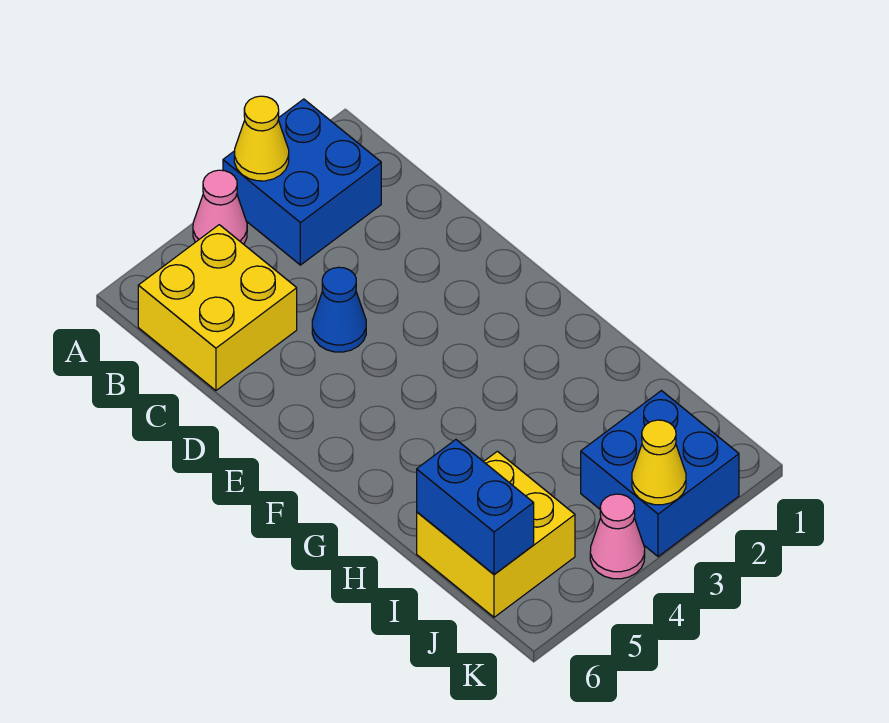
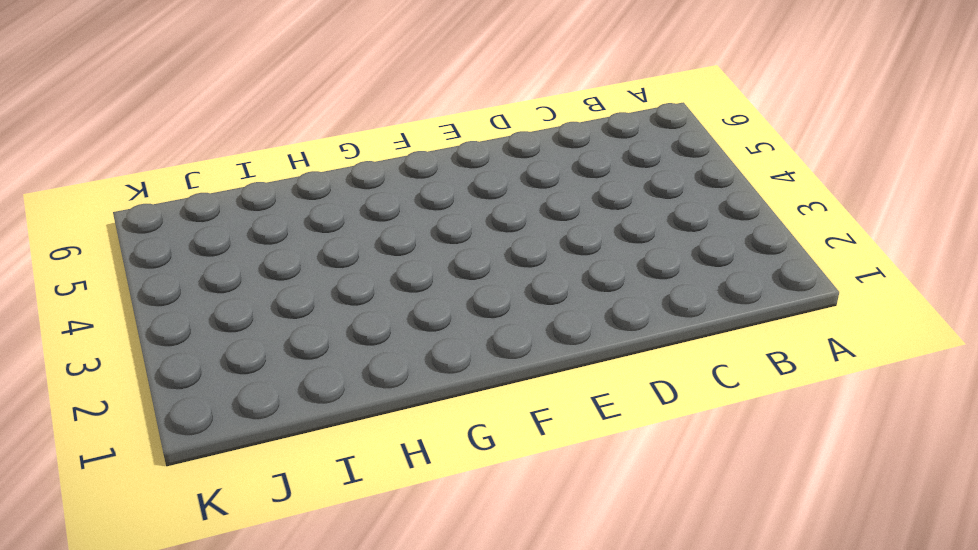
none -> blue brick A2:B3 level 1
none -> pink cone A4 level 1

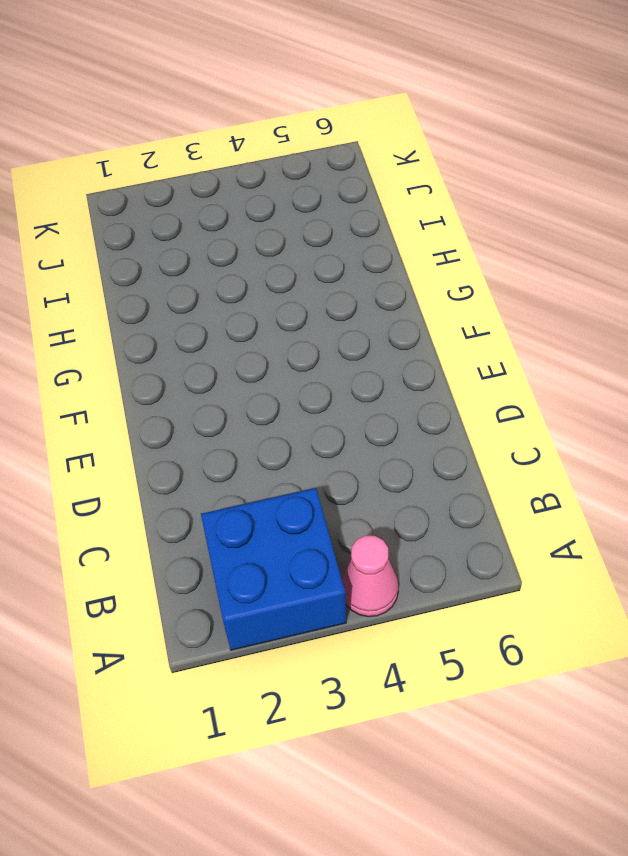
none -> yellow brick B5:C6 level 1
none -> blue cone D4 level 1

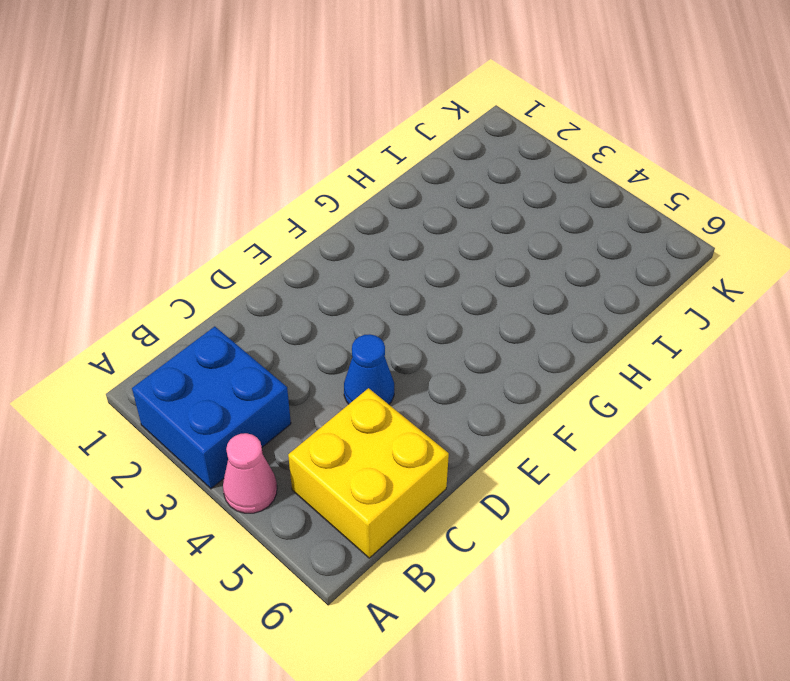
none -> yellow brick I5:J6 level 1
none -> blue brick J2:K3 level 1

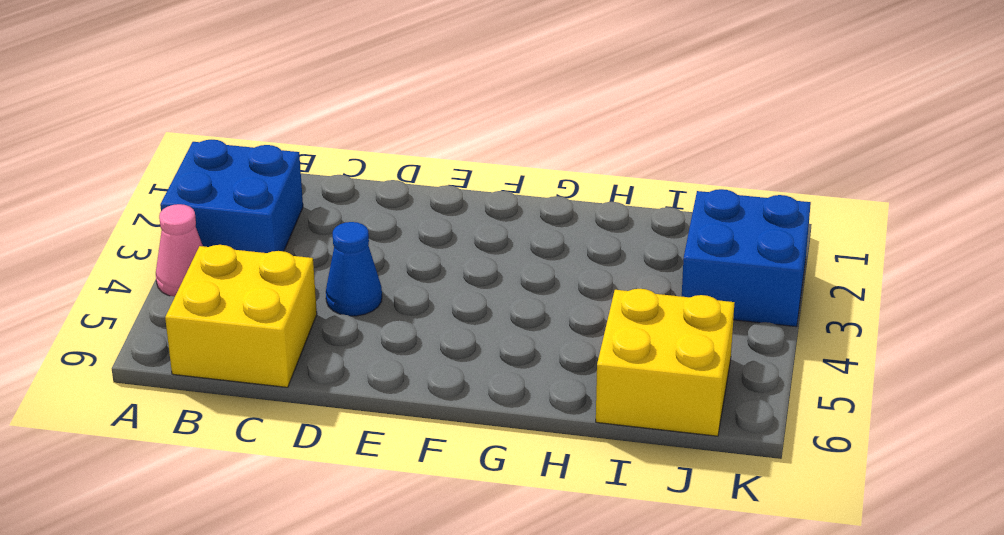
none -> pink cone K4 level 1
none -> yellow cone A3 level 2

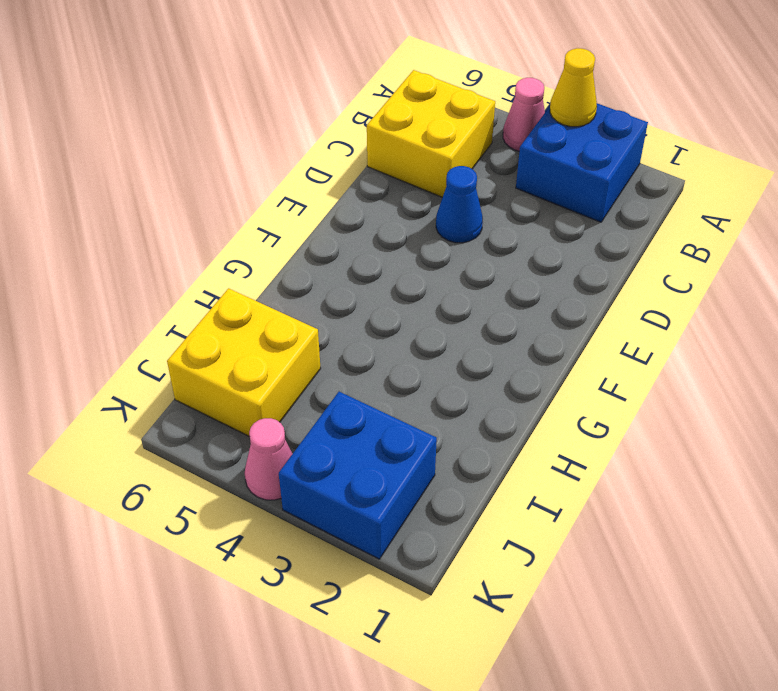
none -> blue brick I6:J6 level 2
none -> yellow cone K3 level 2

